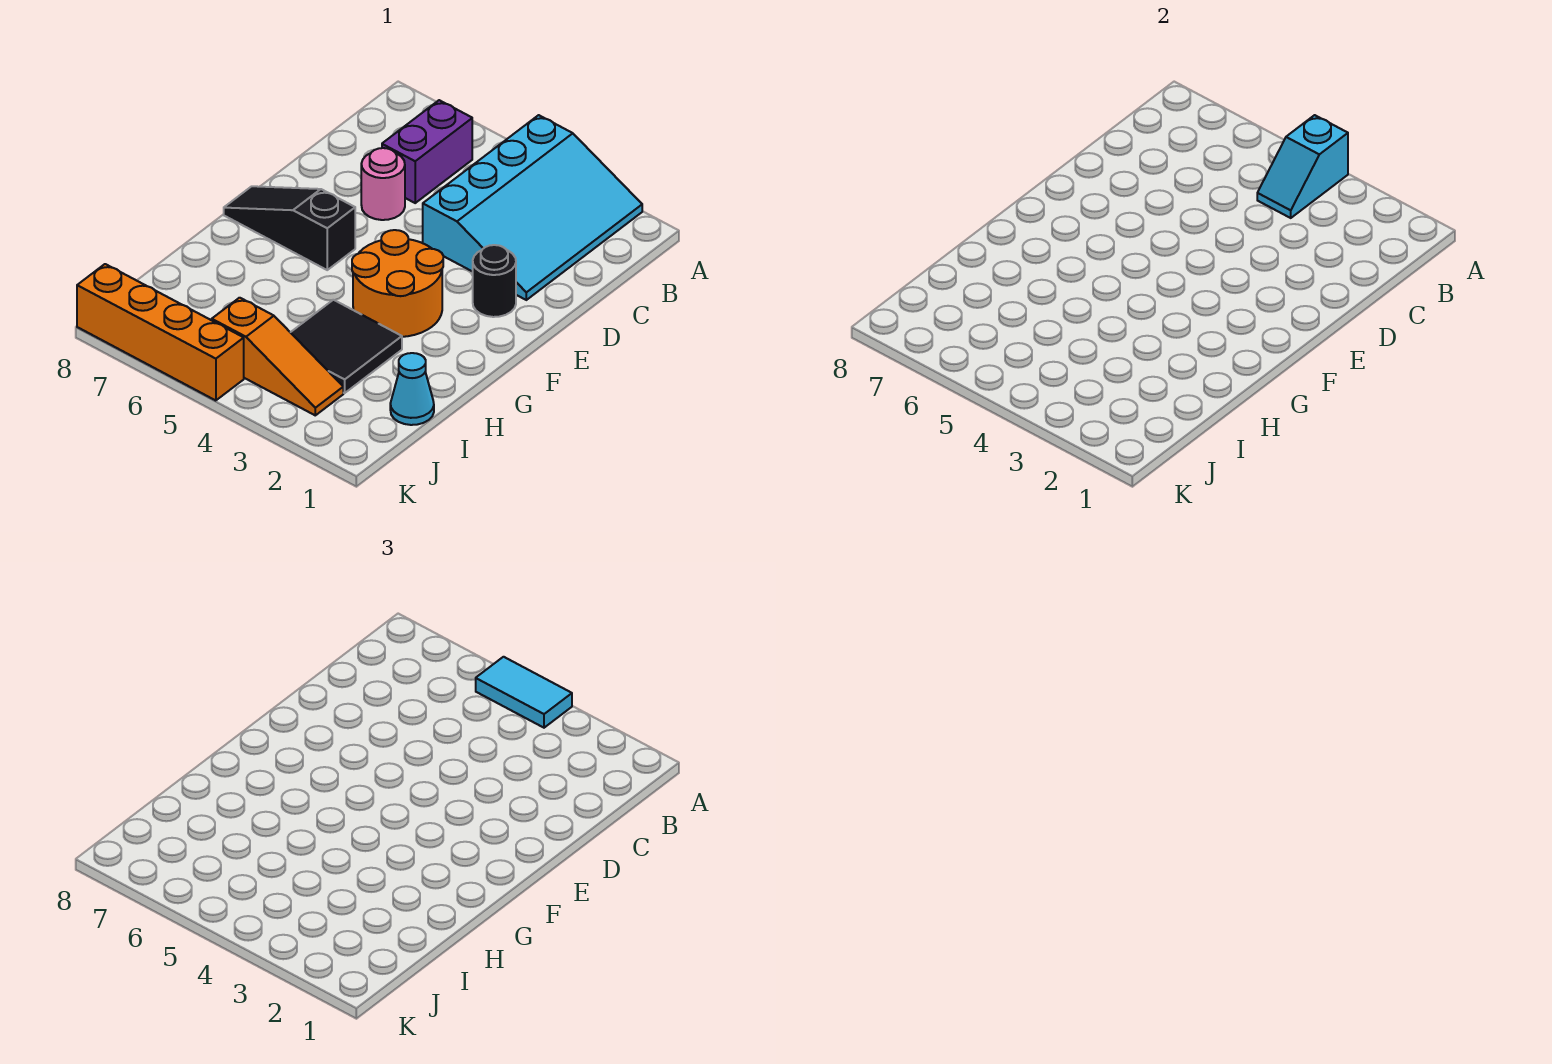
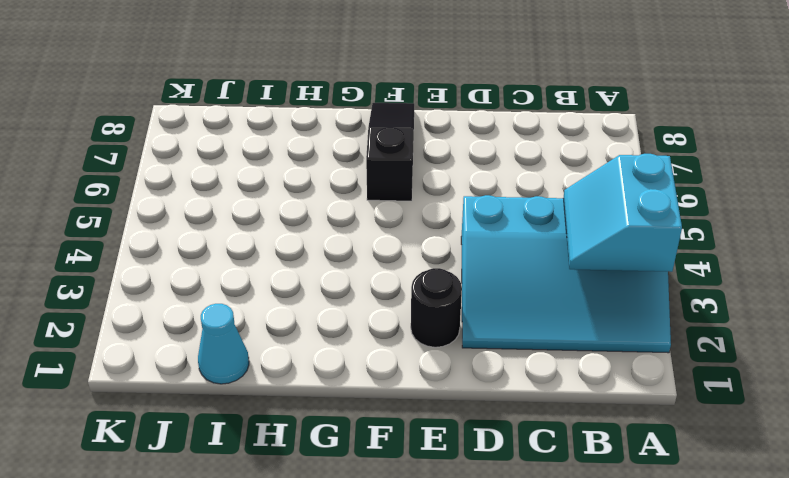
cyan slope A3:B4 level 2 top A -> cyan slope A4:B4 level 2 top A
none -> purple brick B6:C6 level 1
none -> pink round brick D6 level 1
none -> orange round brick F3:G4 level 1

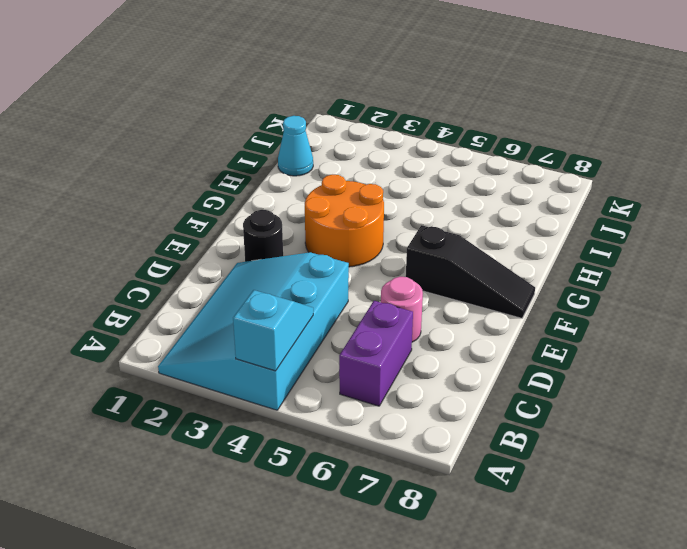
none -> black tile H3:I4 level 1
none -> orange slope J3:J5 level 1 top 5
none -> orange brick K5:K8 level 1

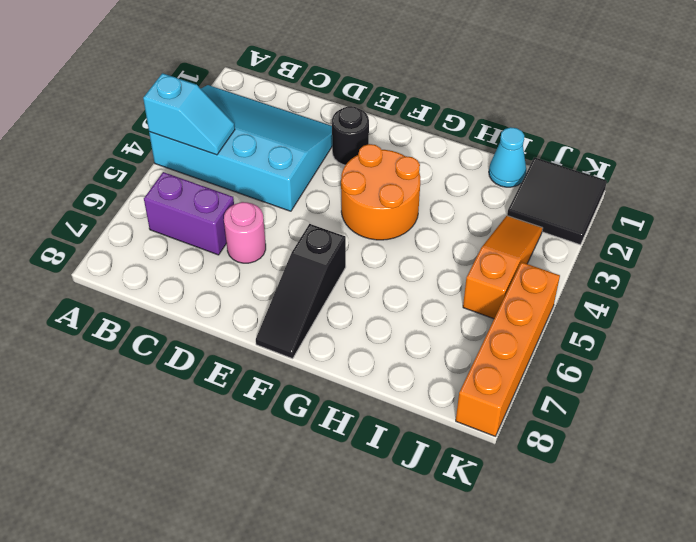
black tile J1:K2 level 1 -> black tile H3:I4 level 1
none -> cyan tile A4:A5 level 3

